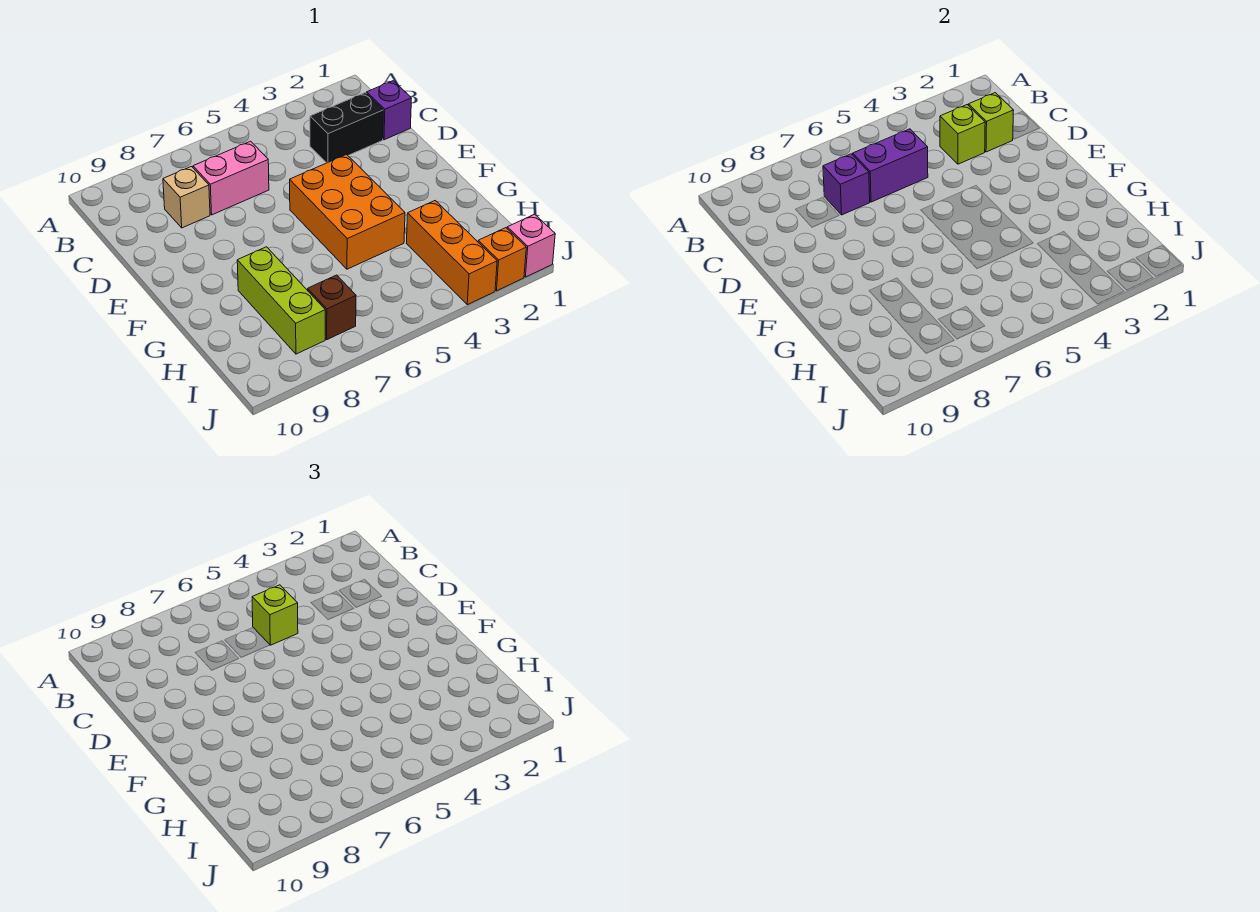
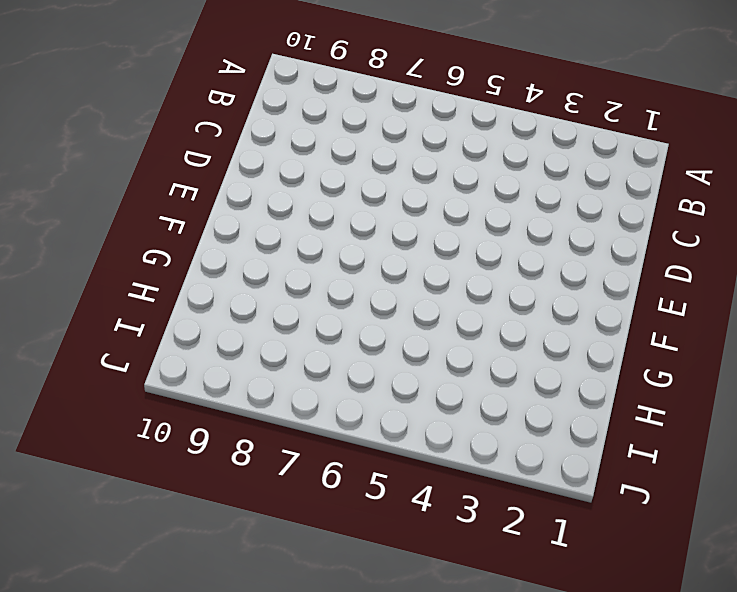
none -> purple brick C1 level 1
none -> black brick C2:C3 level 1
none -> pink brick C6:C7 level 1

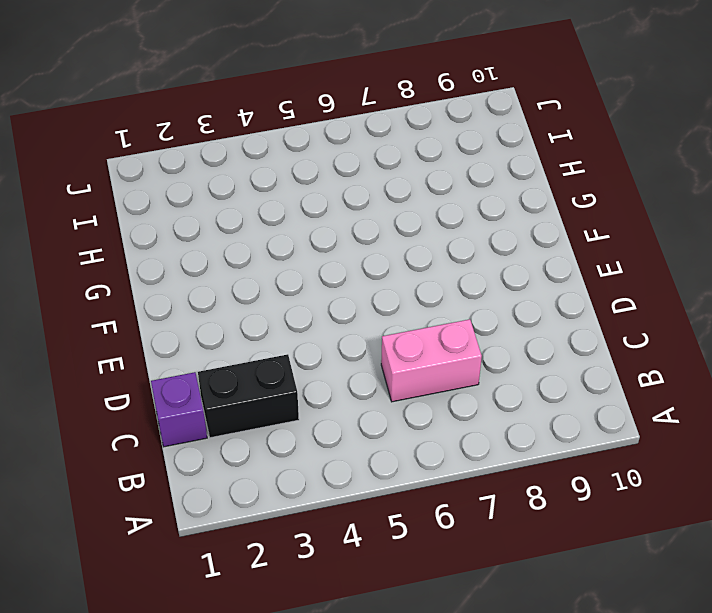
none -> tan brick C8 level 1
none -> orange brick E4:G5 level 1
none -> lime brick G8:I8 level 1

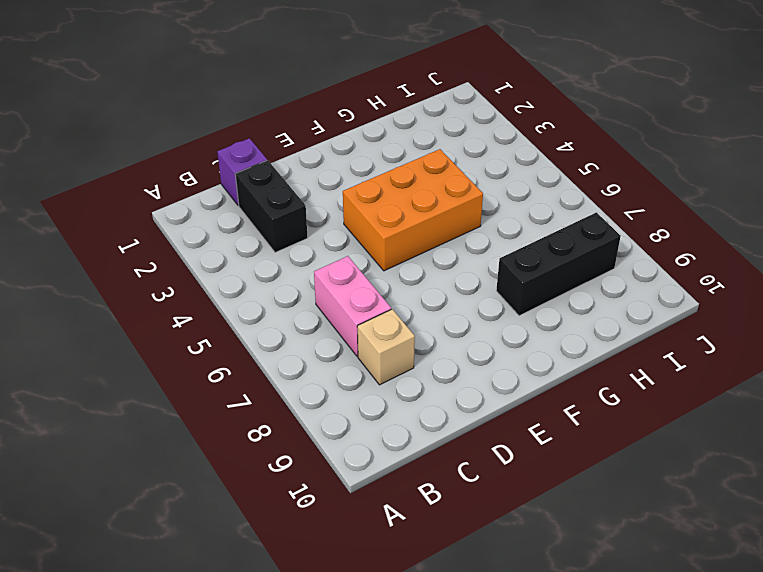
black brick G8:I8 level 1 -> lime brick G8:I8 level 1
none -> orange brick H3:J3 level 1
none -> brown brick I7 level 1
none -> pink brick J1 level 1

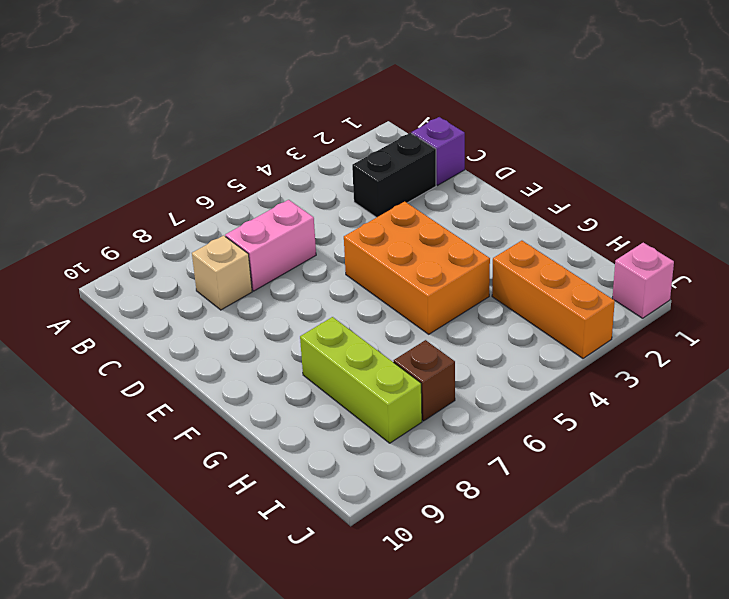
none -> orange brick J2 level 1
none -> lime brick C2 level 2
none -> lime brick C3 level 2

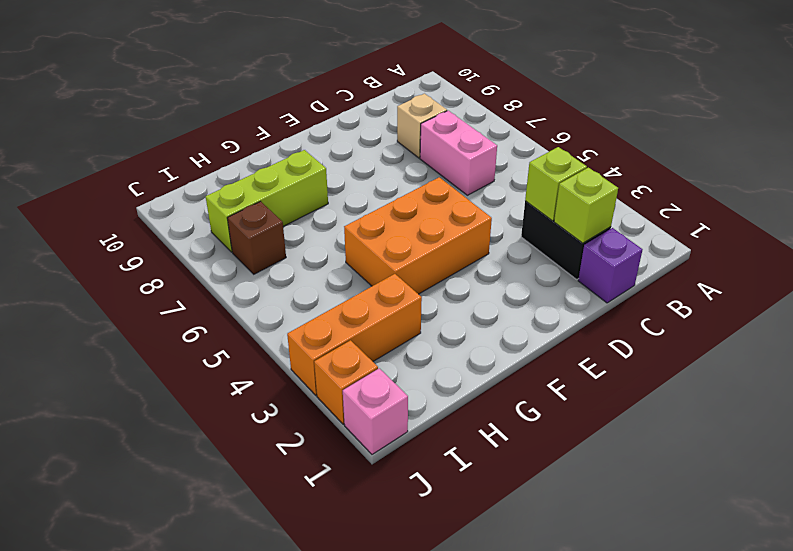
none -> purple brick C5:C6 level 2
none -> purple brick C7 level 2
none -> lime brick C5 level 3

